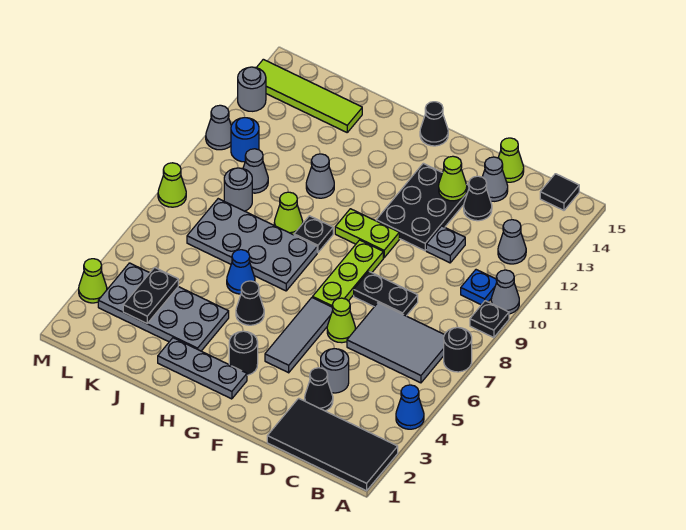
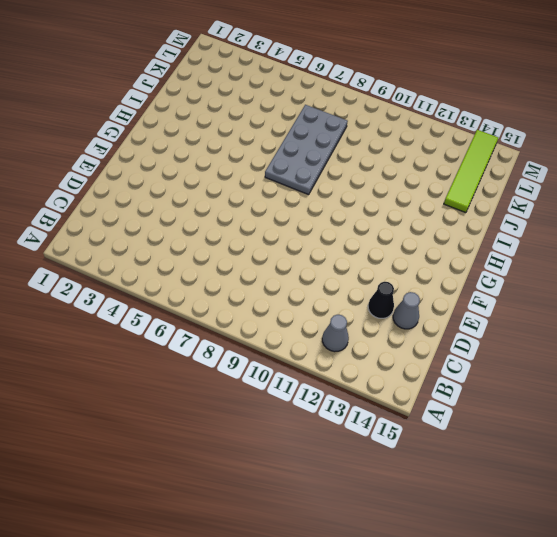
none -> black tile A1:D2 level 1
none -> blue cone A4 level 1
none -> black round brick A7 level 1
none -> black plate A9 level 1

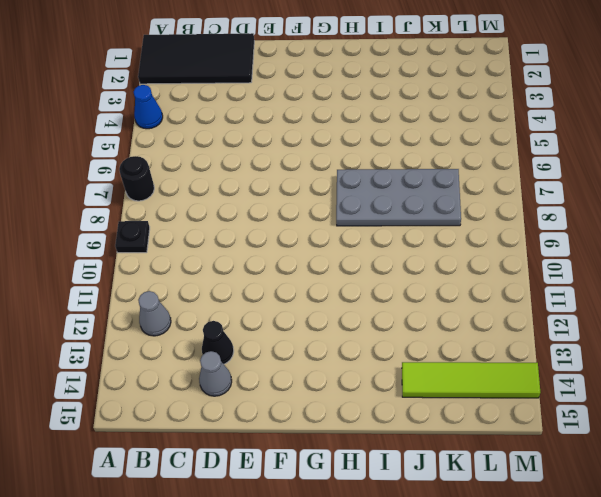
none -> grey cone A10 level 1
none -> grey tile B6:D7 level 1
none -> blue plate B10 level 1
none -> black tile B15 level 1

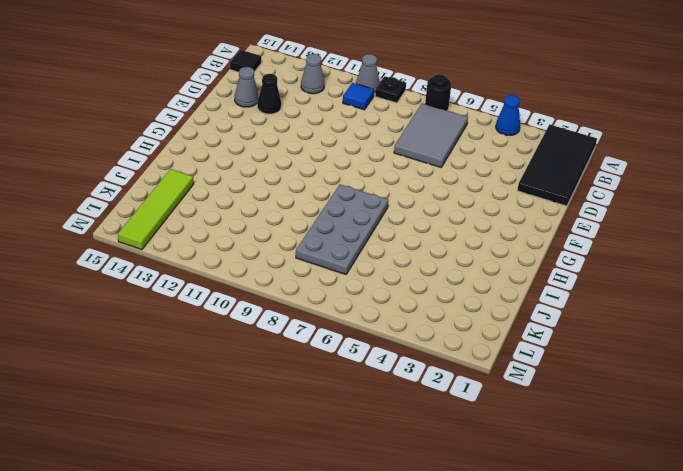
blue tile B10 level 1 -> blue plate B10 level 1
none -> black cone D3 level 1
none -> grey round brick D4 level 1
none -> black plate D8:E8 level 1
none -> grey plate D11 level 1

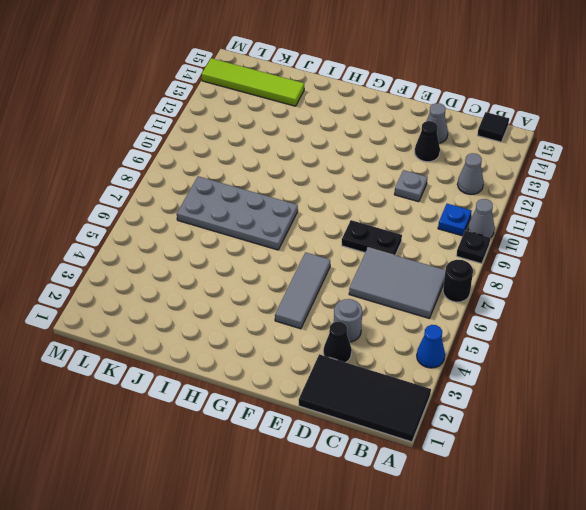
none -> lime cone D15 level 1
none -> lime cone E6 level 1
none -> black plate E11:F13 level 1
none -> lime plate F7:F9 level 1

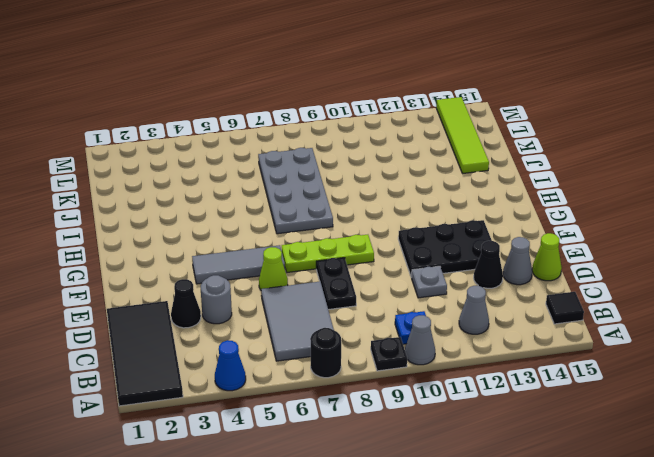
none -> lime plate F10:G10 level 1
none -> grey plate G2:I2 level 1
none -> black round brick G3 level 1
none -> black cone G15 level 1

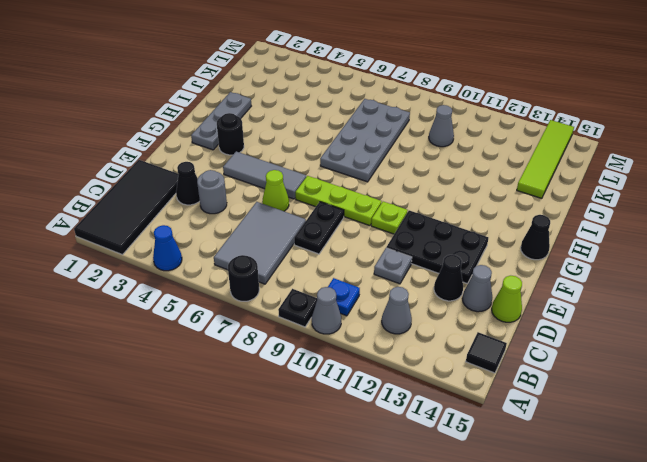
lime plate F10 level 1 -> lime plate F10:G10 level 1
none -> black cone H5 level 1
none -> black plate H9 level 1
none -> grey plate I3:L4 level 1
none -> blue cone I6 level 1

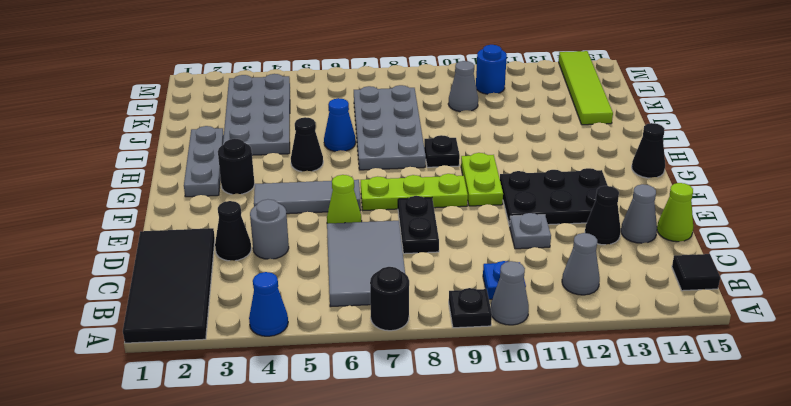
none -> lime cone I9 level 1
none -> grey cone I11 level 1
none -> grey round brick K9 level 1
none -> lime cone M3 level 1

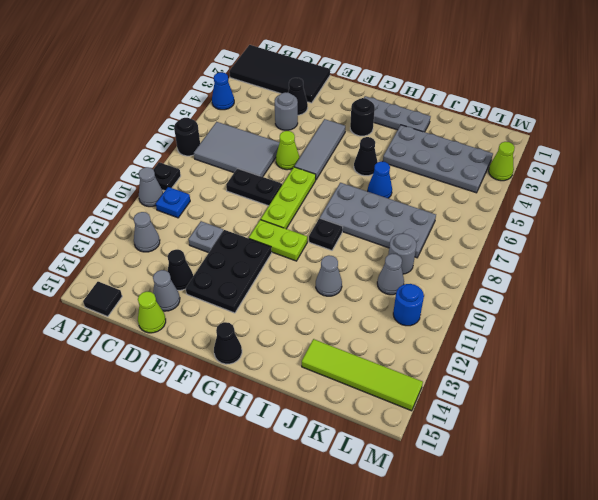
none -> lime cone I9 level 1
none -> lime cone M8 level 1
none -> grey cone M11 level 1
none -> grey round brick M13 level 1

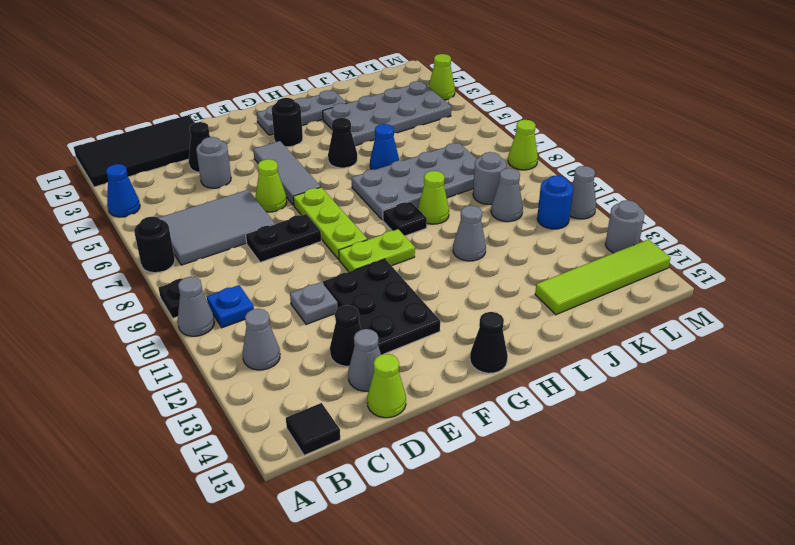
none -> lime cone E13 level 2
none -> black plate K3:K4 level 2

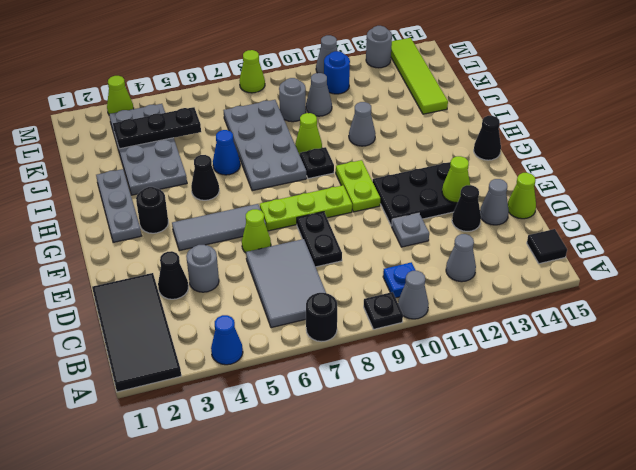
black plate K3:K5 level 2 -> black plate K3:K4 level 2

